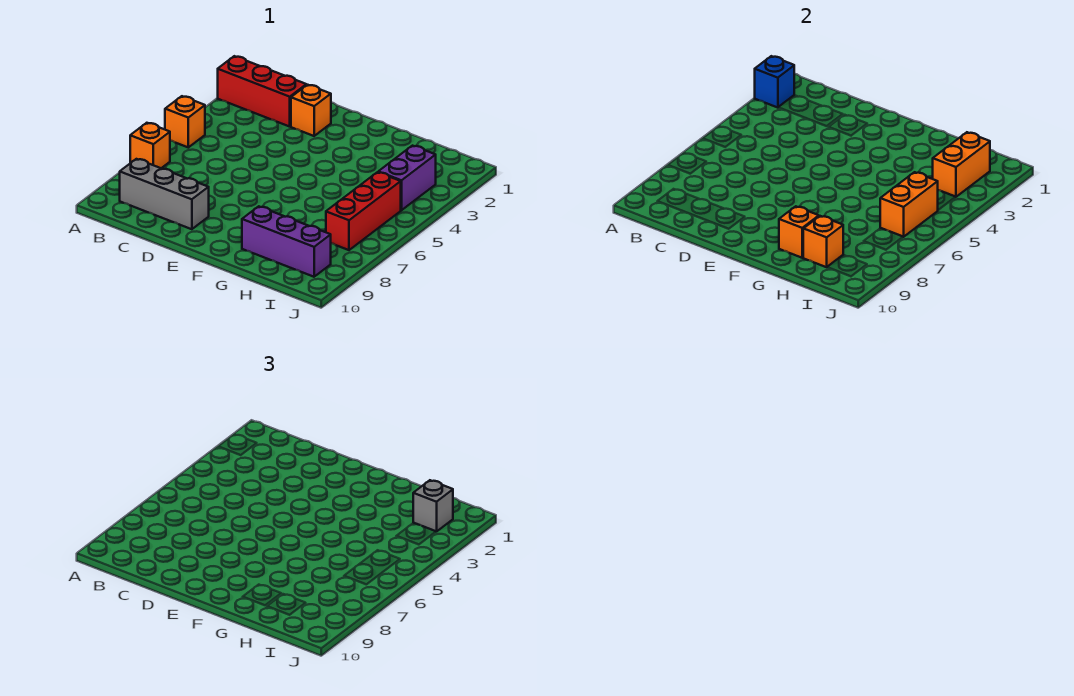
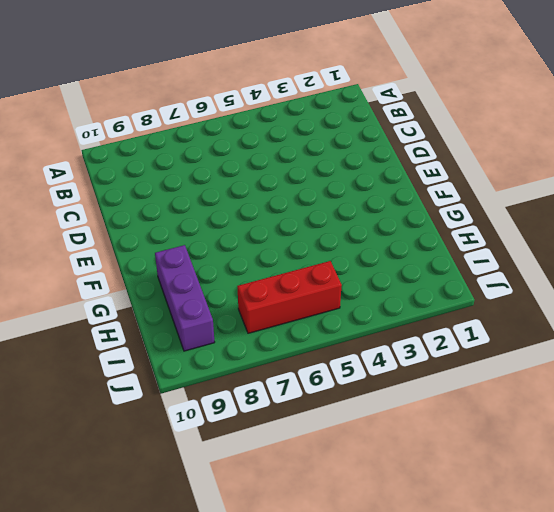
none -> red brick A2:C2 level 1
none -> orange brick A5 level 1
none -> orange brick A7 level 1

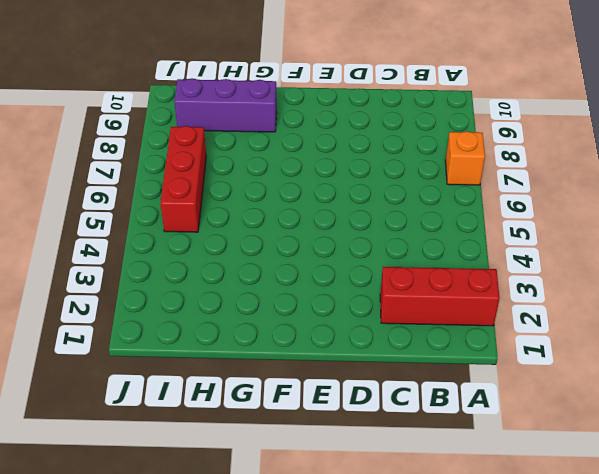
none -> orange brick A5 level 1
none -> grey brick B9:D9 level 1
none -> orange brick D2 level 1

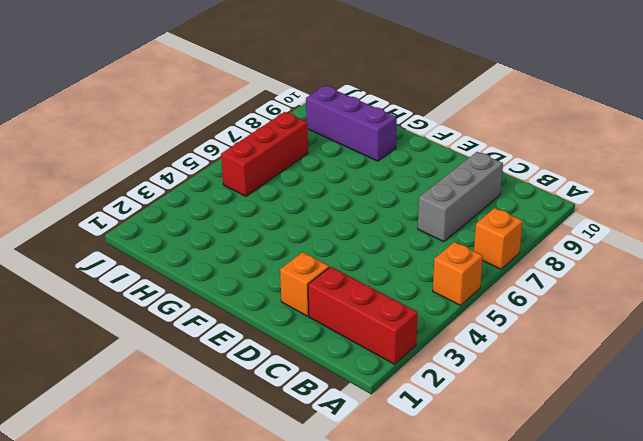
grey brick C7:C9 level 1 -> grey brick B9:D9 level 1
none -> purple brick I3:I4 level 1
none -> blue brick A2 level 2
none -> orange brick G9 level 2

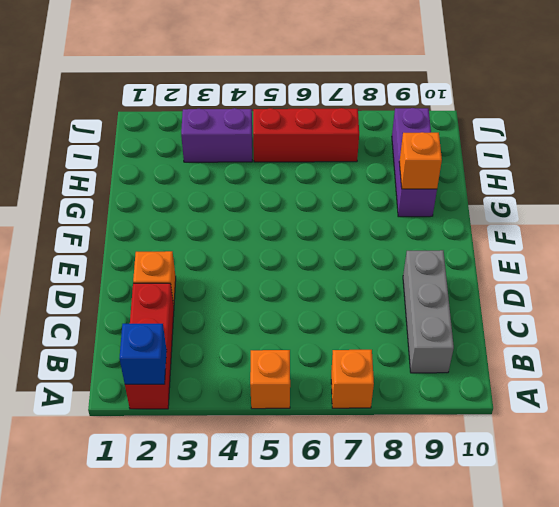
none -> orange brick H9 level 2
none -> orange brick I2:I3 level 2
none -> orange brick I5:I6 level 2

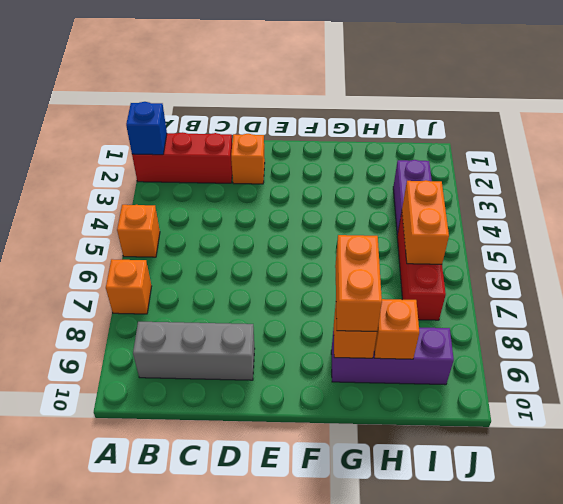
orange brick G8:G9 level 3 -> orange brick I2:I3 level 2
none -> grey brick I2 level 3

